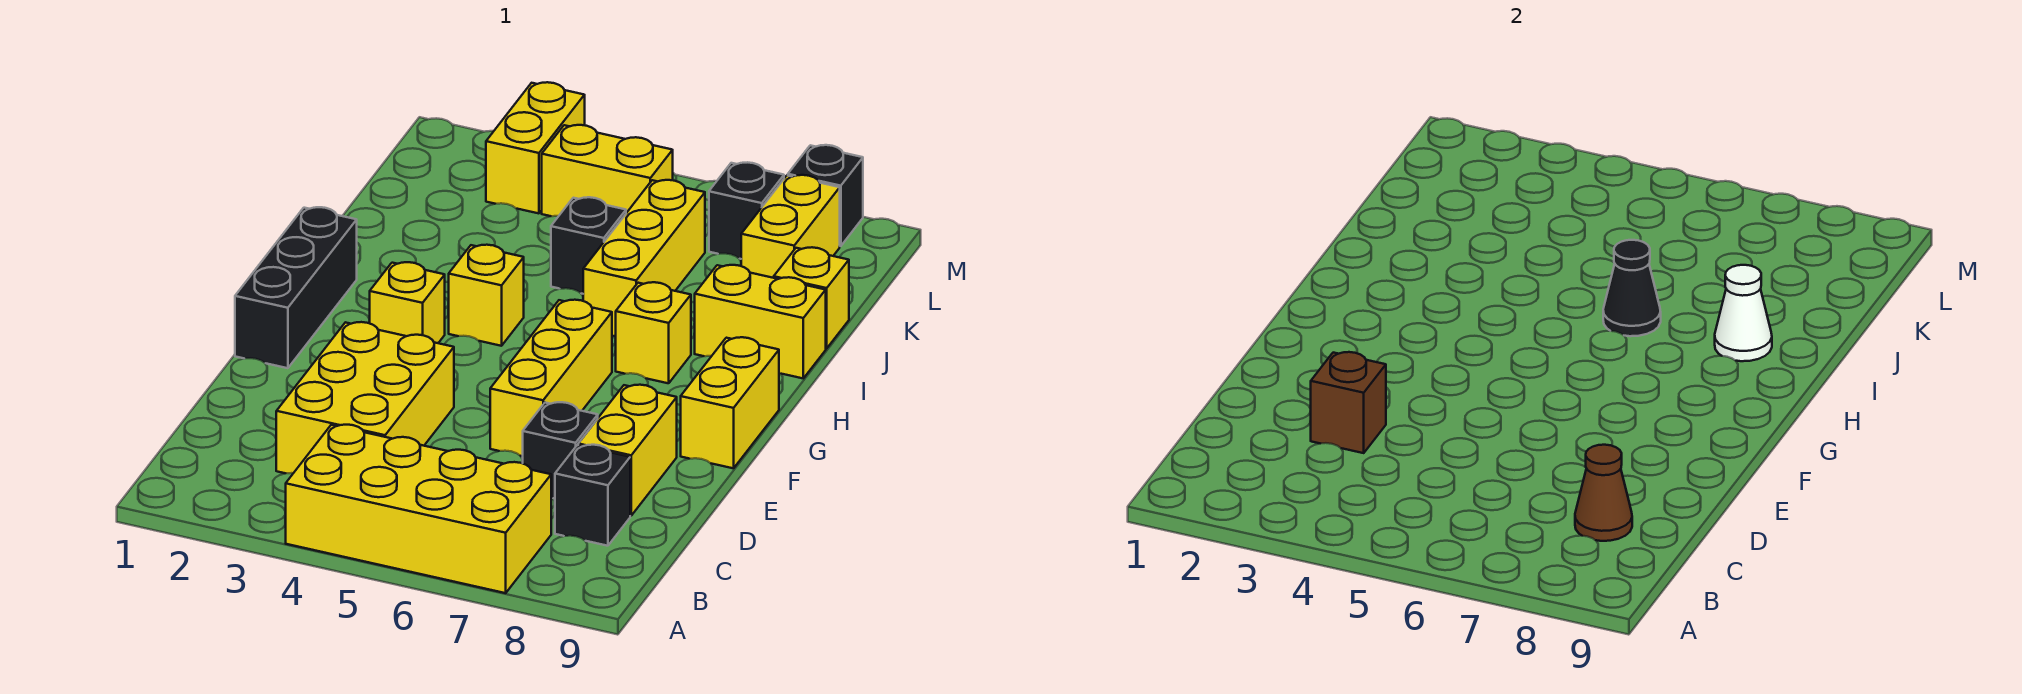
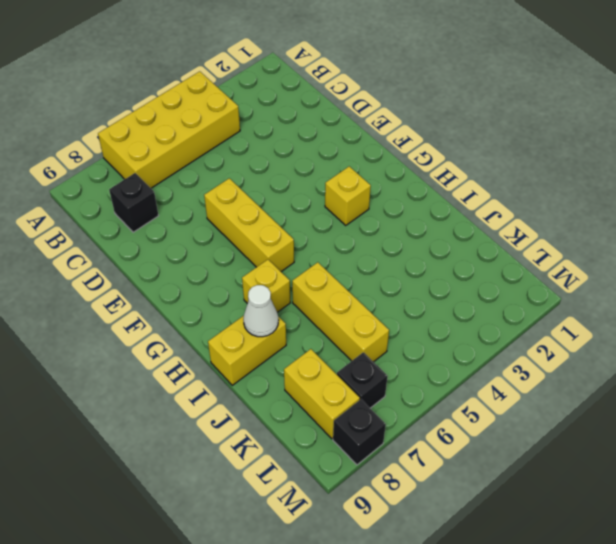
none -> yellow brick C3:E4 level 1
none -> black brick D7 level 1
none -> yellow brick D8:E8 level 1

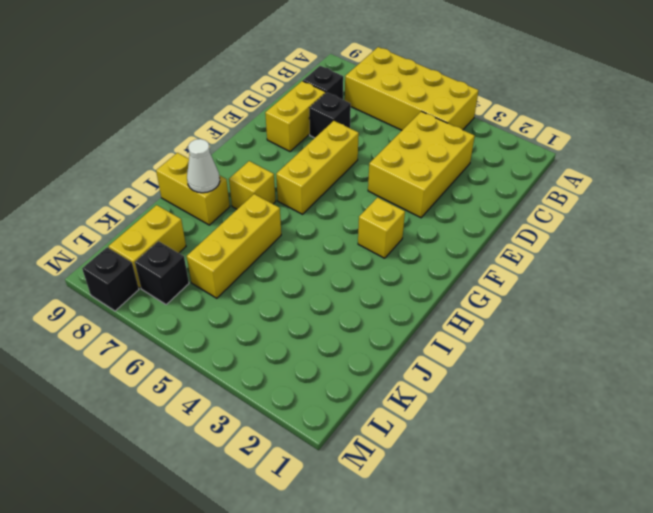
none -> black brick F1:H1 level 1
none -> yellow brick F9:G9 level 1
none -> yellow brick H4 level 1

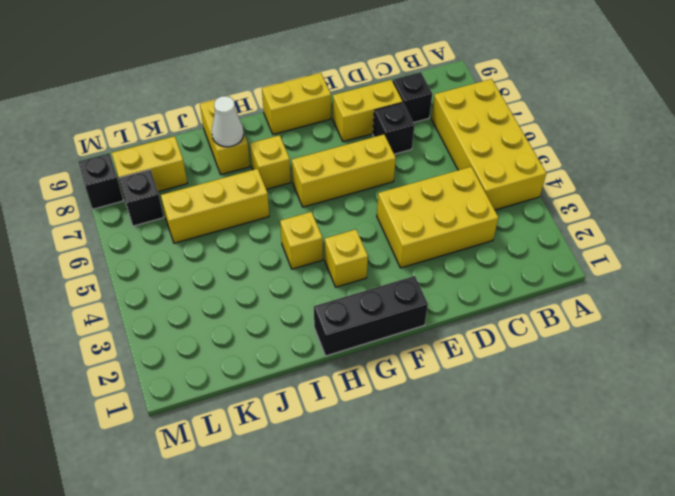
none -> black brick J5 level 1
none -> yellow brick J9 level 1
none -> yellow brick L3:M3 level 1

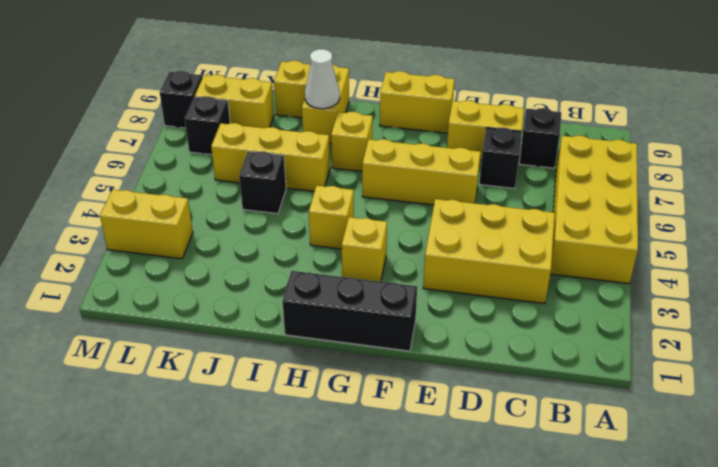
none -> yellow brick L4:L5 level 1
none -> brown cone C8 level 2
none -> brown brick D3 level 2

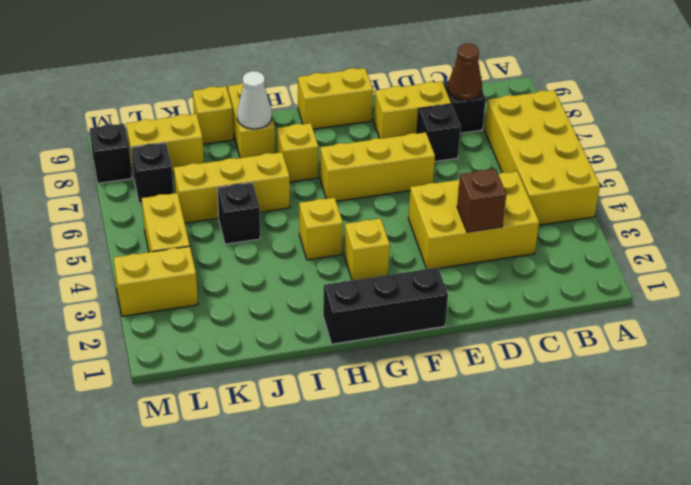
none -> black cone I6 level 2

